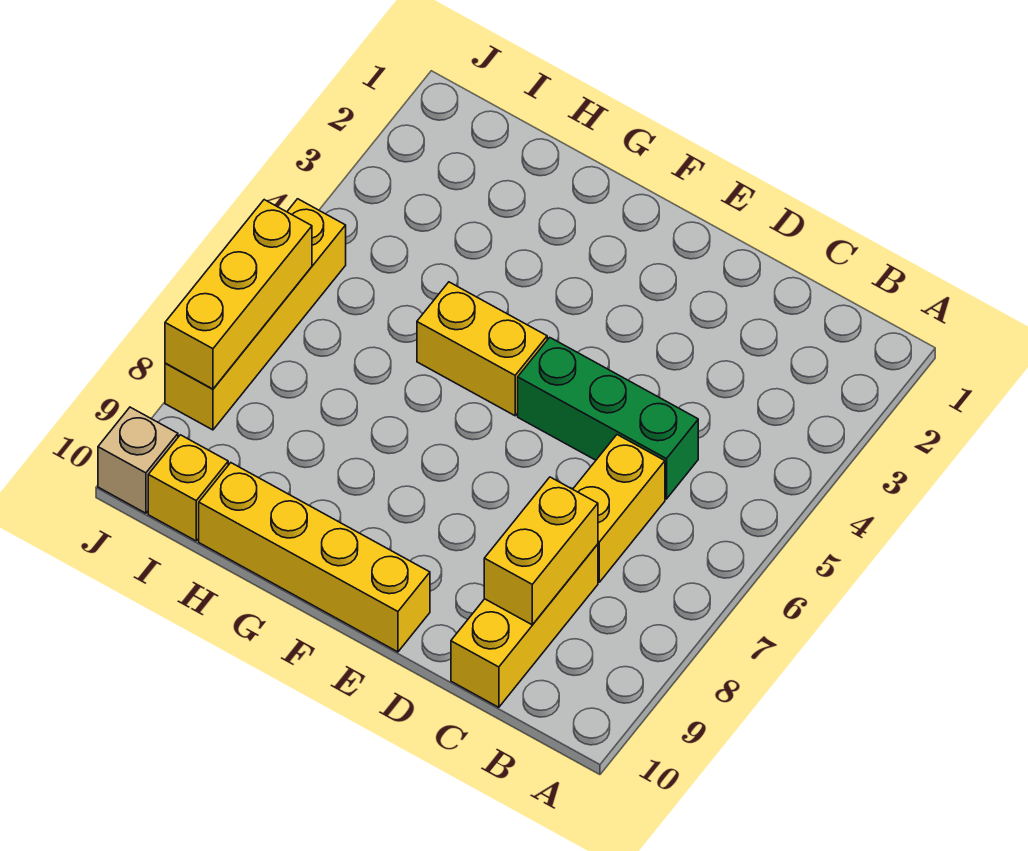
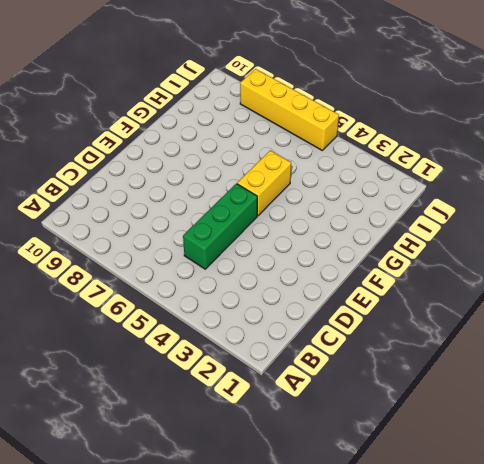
none -> yellow brick C6:C7 level 1
none -> yellow brick C8:C10 level 1

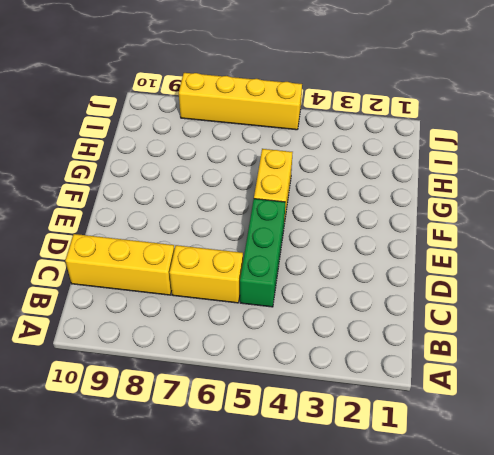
none -> yellow brick E10:H10 level 1
none -> yellow brick I10 level 1

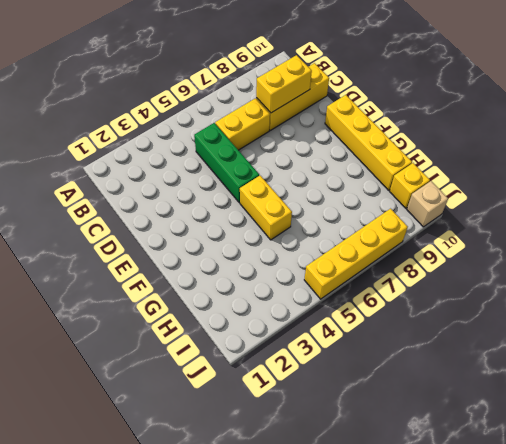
none -> yellow brick J6:J8 level 2

